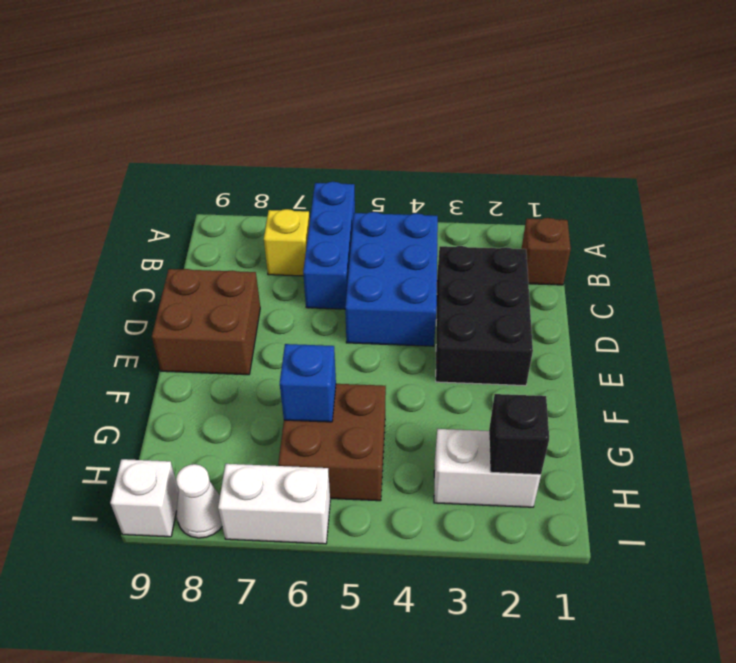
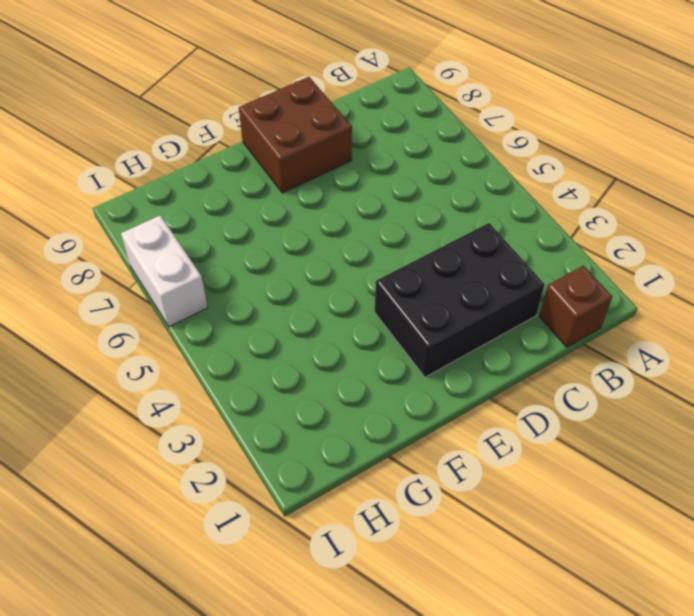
none -> blue brick A6:C6 level 1
none -> blue brick B4:D5 level 1
none -> yellow brick B7 level 1

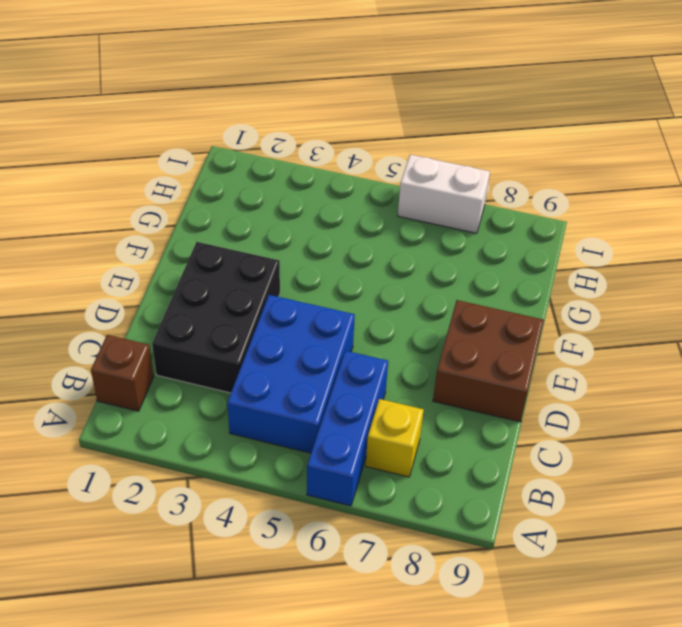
none -> brown brick G5:H6 level 1
none -> white brick H2:H3 level 1
none -> white cone I8 level 1

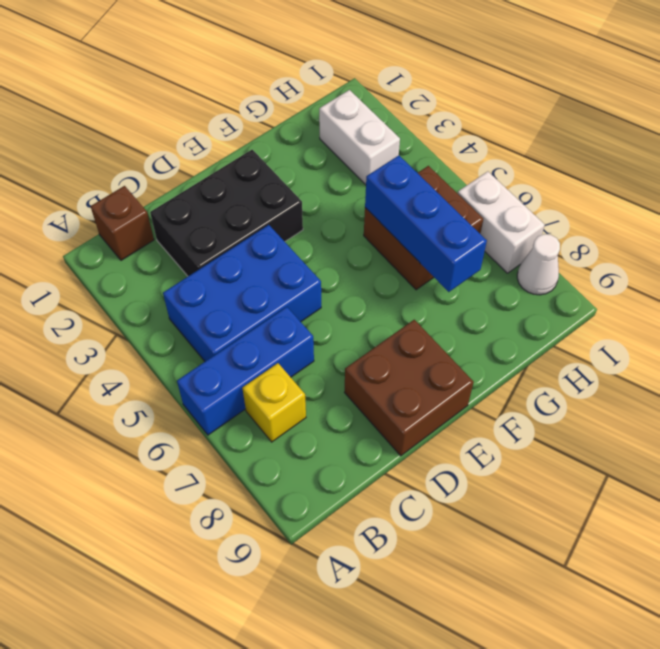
blue brick G5:G7 level 2 -> blue brick G6 level 2
none -> white brick I9 level 1
none -> black brick H2 level 2

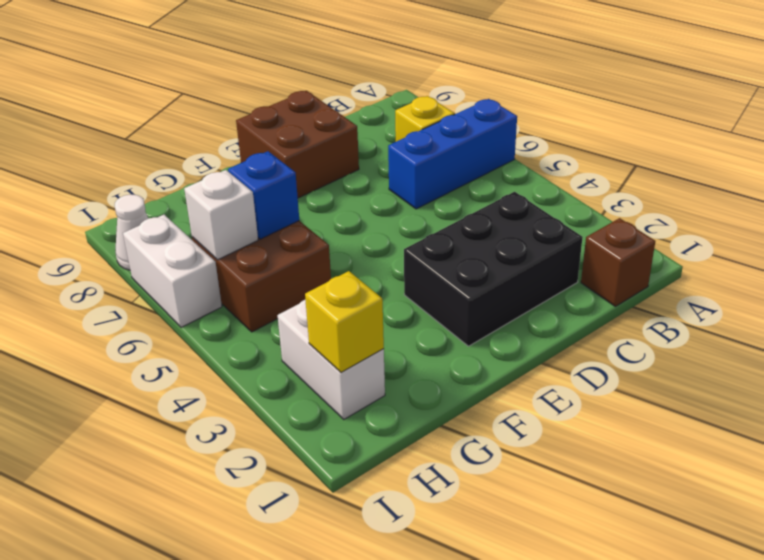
yellow brick H2 level 2 -> black brick H2 level 2
white brick H6 level 2 -> white brick I9 level 1
none -> blue brick B4:D5 level 1

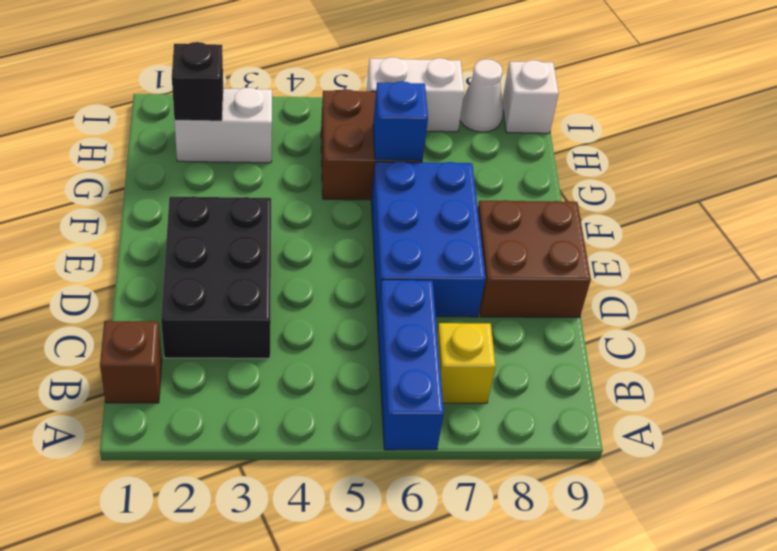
blue brick D6:F7 level 1 -> blue brick B4:D5 level 1

